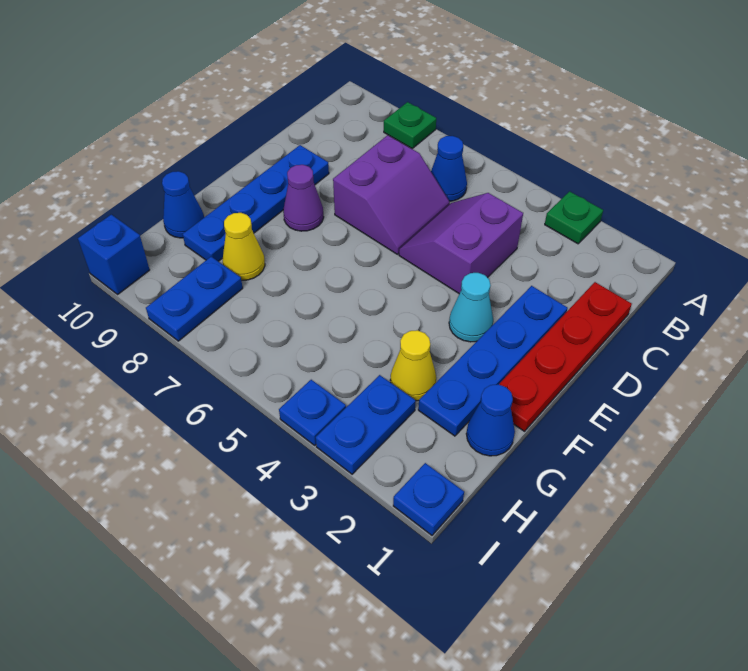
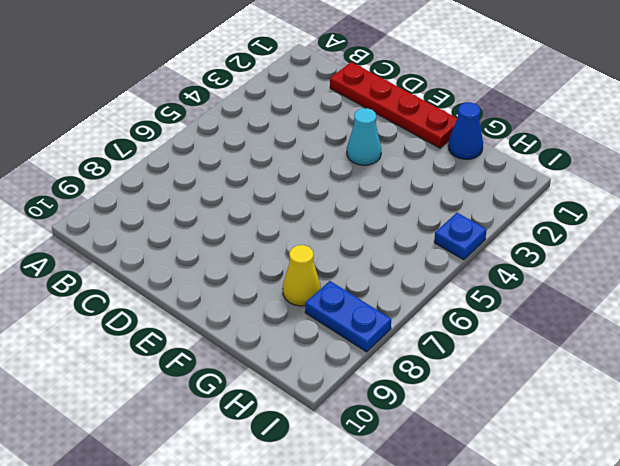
none -> green plate A3 level 1
none -> green plate A8 level 1
none -> blue cone B6 level 1

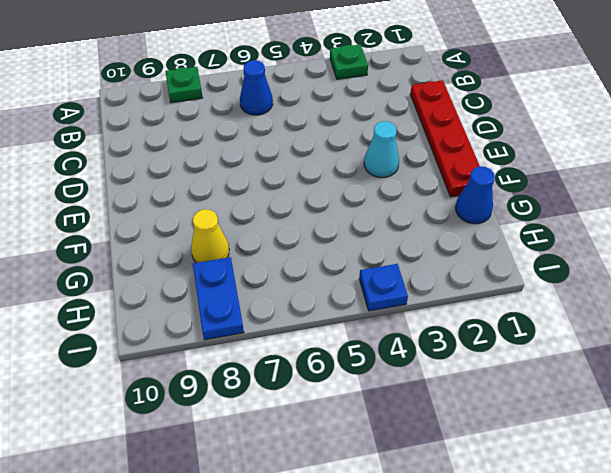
none -> purple slope C4:D5 level 1 top 4
none -> purple slope C6:D7 level 1 top 7
none -> blue plate D2:G2 level 1

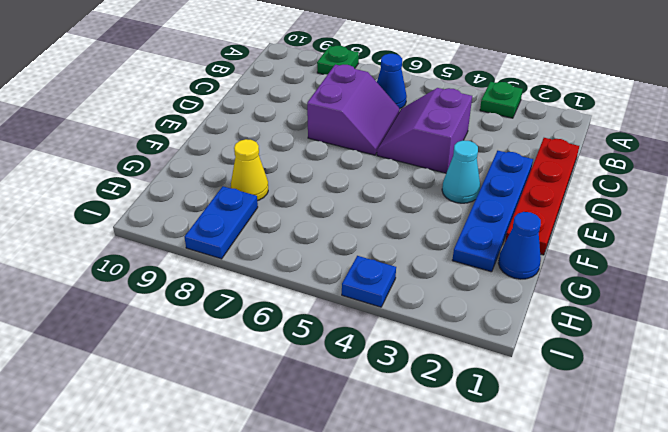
none -> blue plate D9:G9 level 1
none -> purple cone E8 level 1
none -> yellow cone G3 level 1

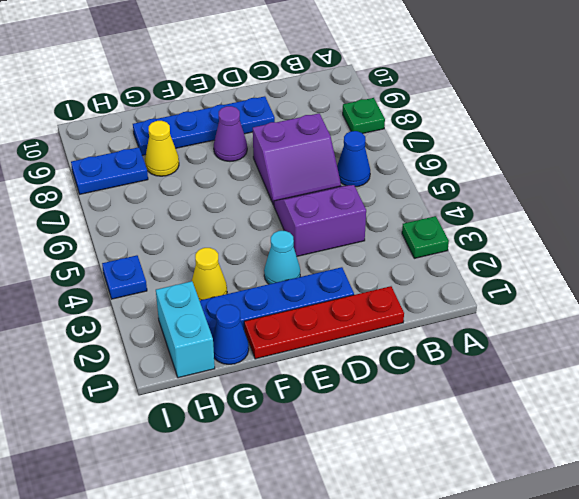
cyan brick H1:H2 level 1 -> none
none -> blue cone G10 level 1
none -> blue plate H3:I3 level 1
none -> blue plate I1 level 1

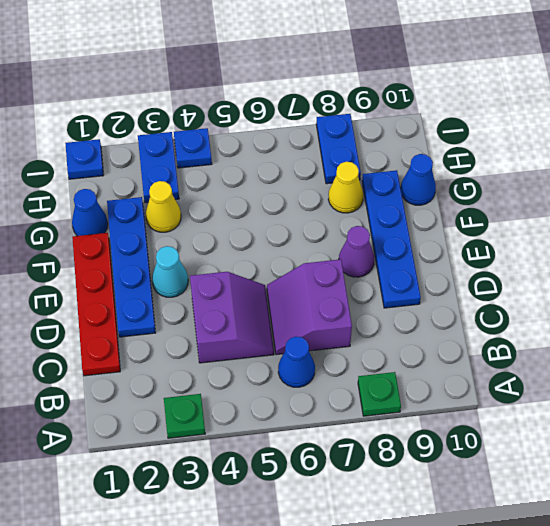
none -> blue brick I10 level 1

